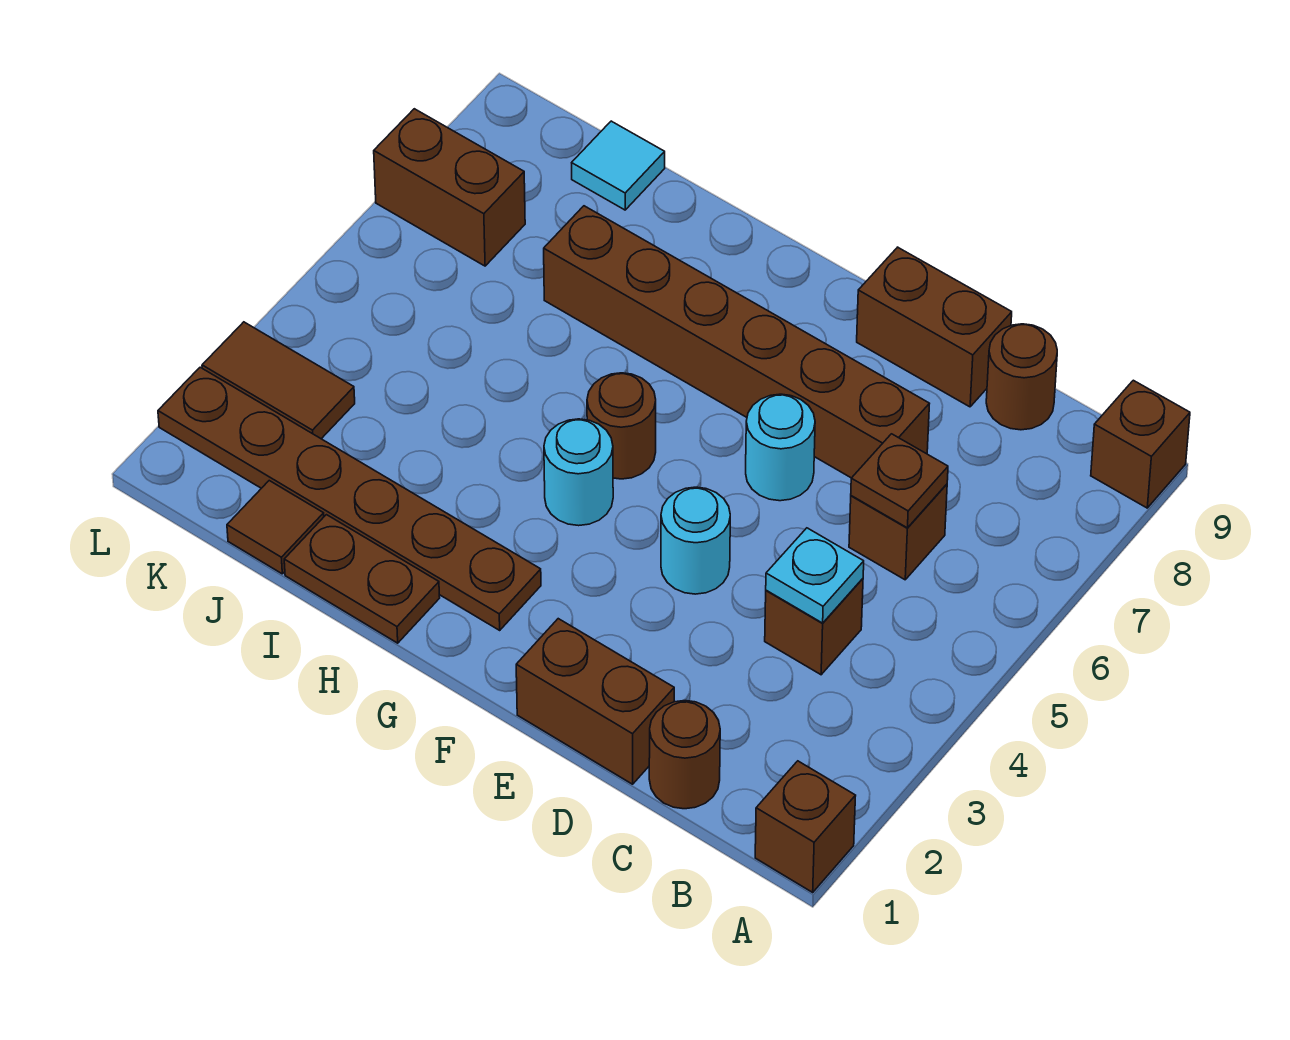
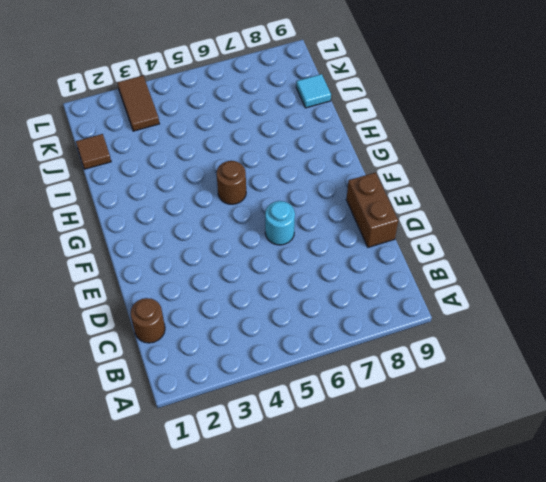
none -> brown brick A1 level 1
none -> brown brick A9 level 1
none -> brown brick C4 level 1

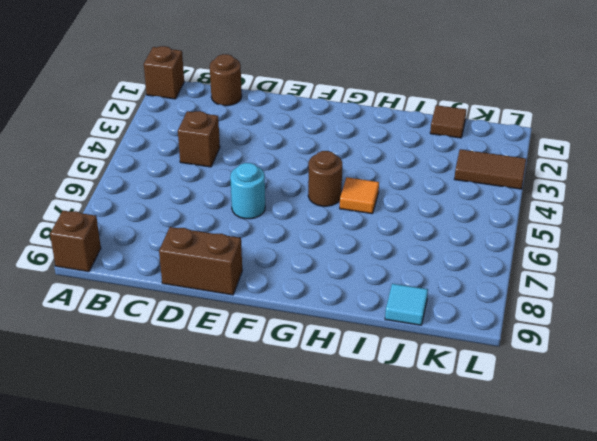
orange tile H5 level 1 -> none
none -> brown brick C6 level 1
none -> brown round brick C9 level 1
none -> brown brick D1:E1 level 1

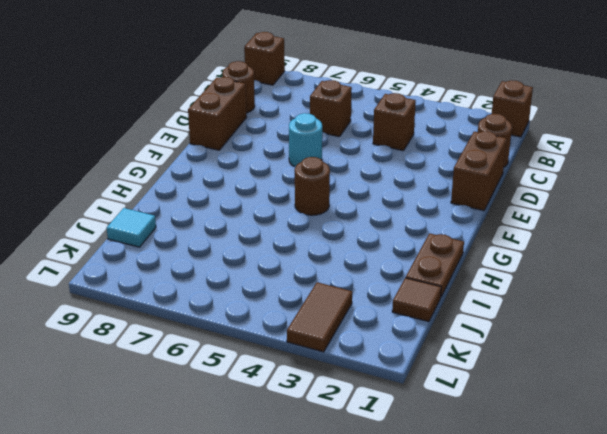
none -> brown brick D7:I7 level 1
none -> cyan round brick E4 level 1
none -> brown plate G2:L2 level 1

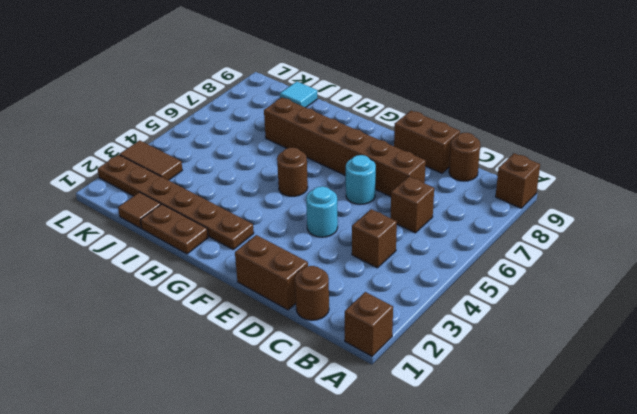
none -> cyan round brick G4 level 1
none -> brown brick K7:L7 level 1
none -> cyan plate C4 level 2

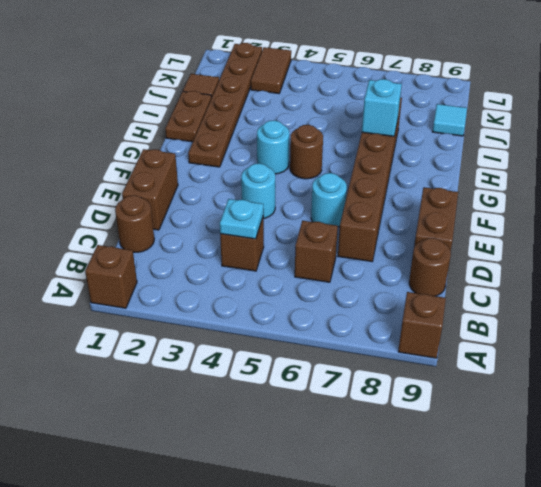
cyan brick H7 level 2 -> none
none -> brown brick K7:L7 level 1
none -> brown plate C6 level 2

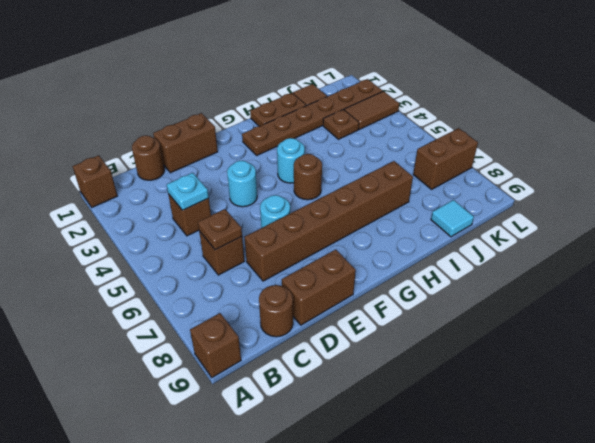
brown plate J3 level 1 -> none

